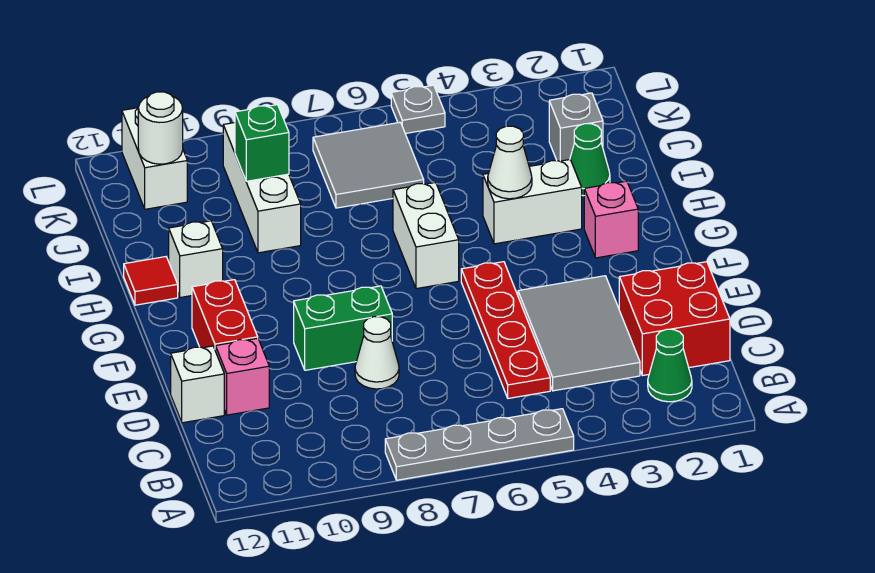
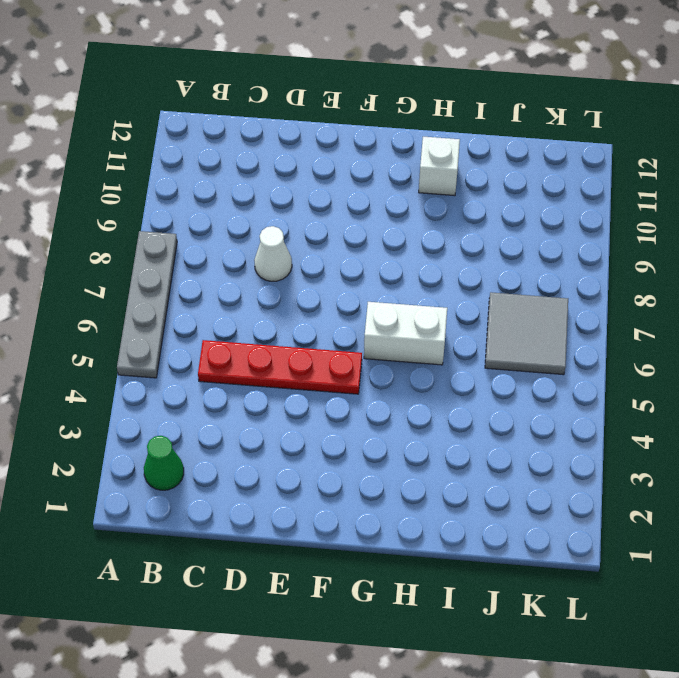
none -> red brick C1:D2 level 1
none -> grey tile C3:E4 level 1
none -> pink brick D11 level 1

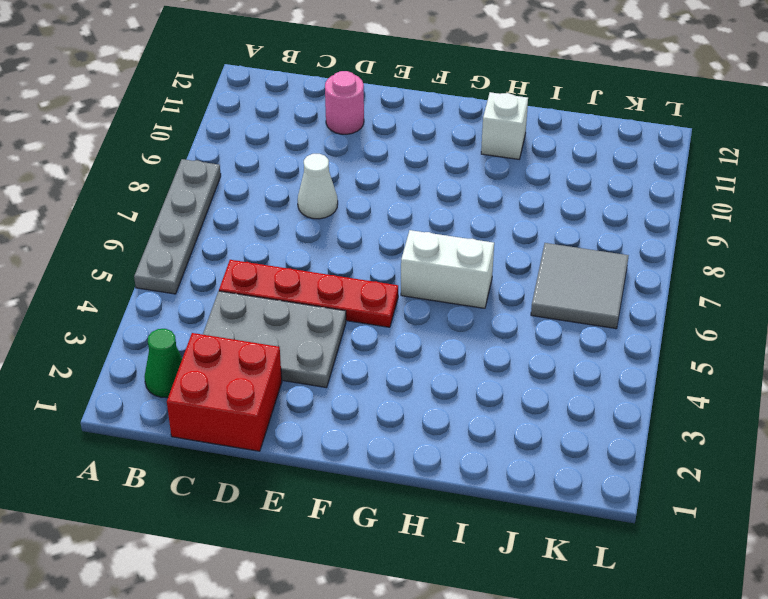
grey plate C3:E4 level 1 -> grey tile C3:E4 level 1
pink round brick D11 level 1 -> pink brick D11 level 1
none -> white brick D12 level 1
none -> green brick E8:E9 level 1
none -> red brick E11:F11 level 1

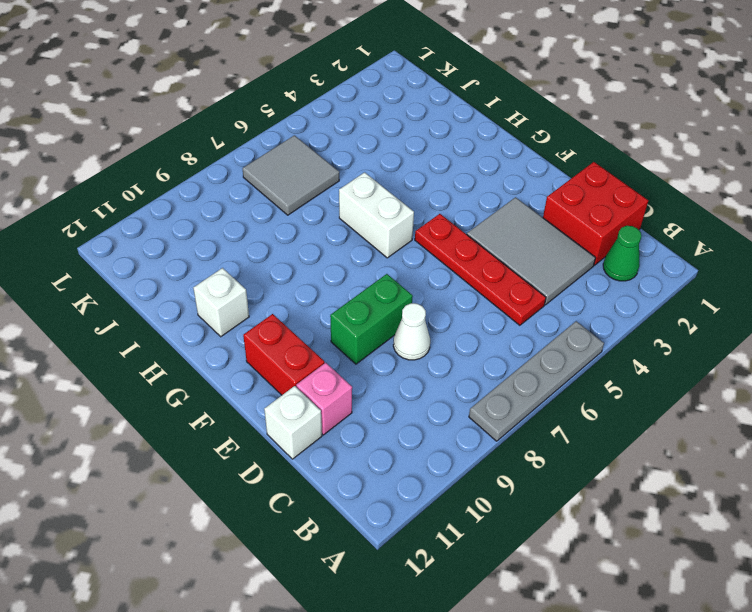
none -> pink brick G2 level 1
none -> white brick H3:H4 level 1
none -> red tile H12 level 1

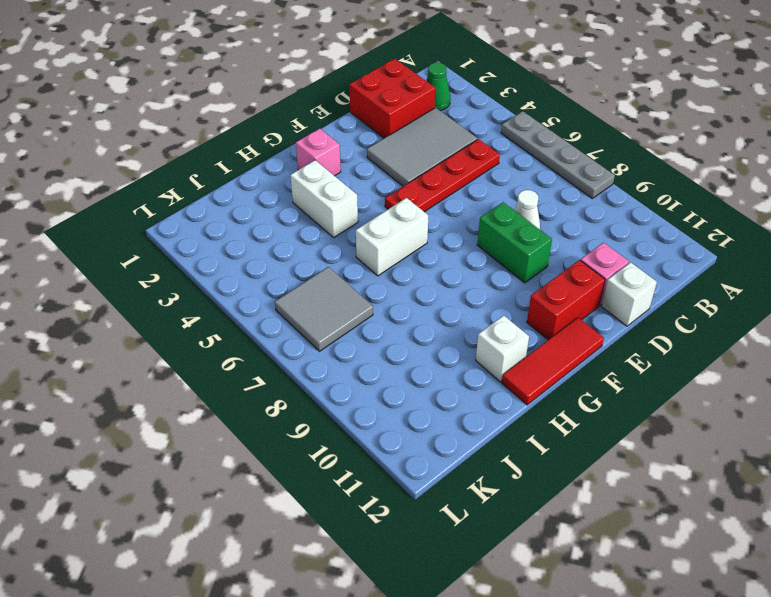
red tile F12:H12 level 1 -> red tile H12 level 1
none -> green cone I2 level 1
none -> white brick I9:K9 level 1
none -> grey brick J2 level 1

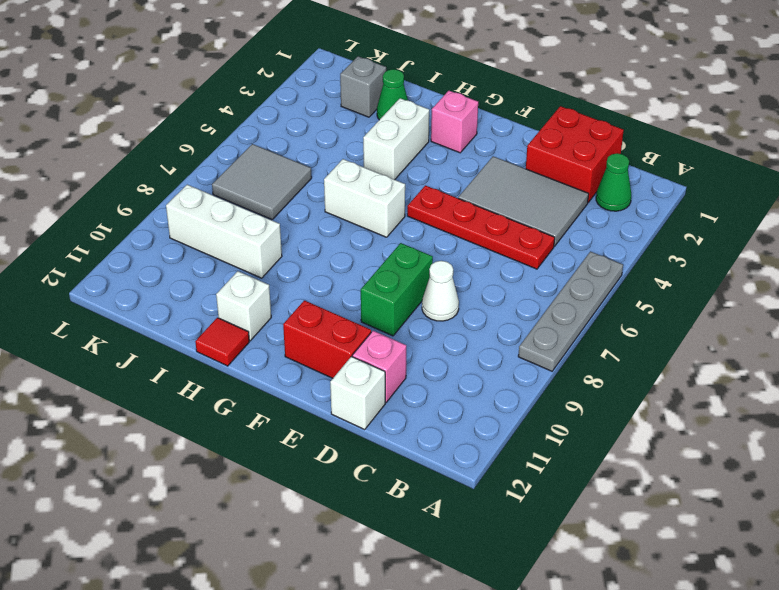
none -> white brick K11:L11 level 1
none -> grey plate L5 level 1
none -> white cone H4 level 2

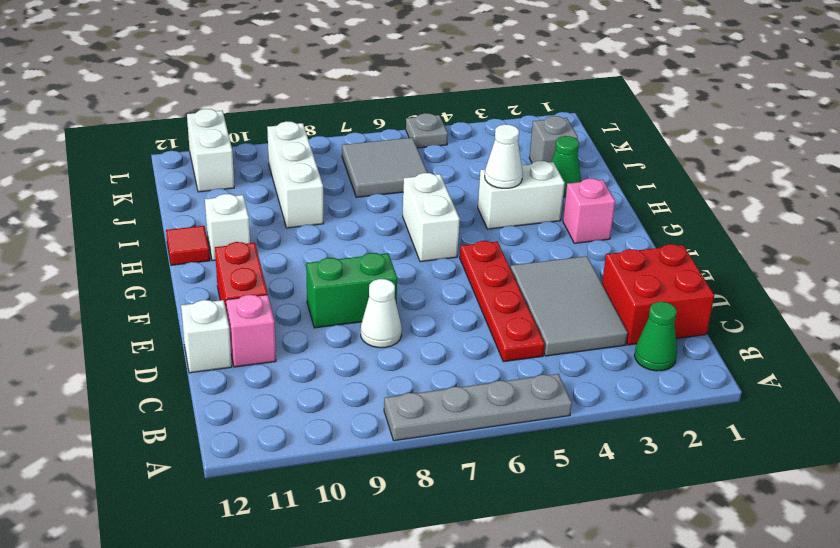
none -> green brick J9 level 2
none -> white round brick K11 level 2

